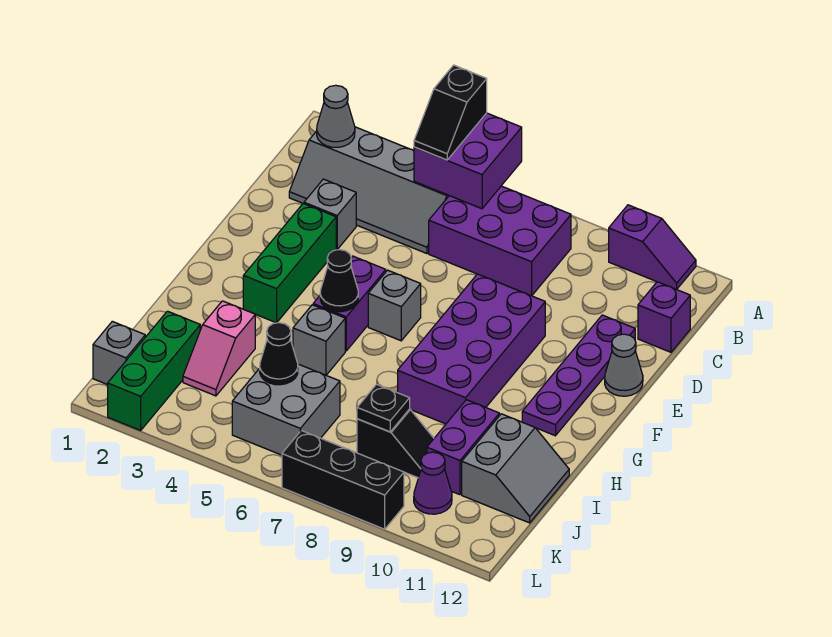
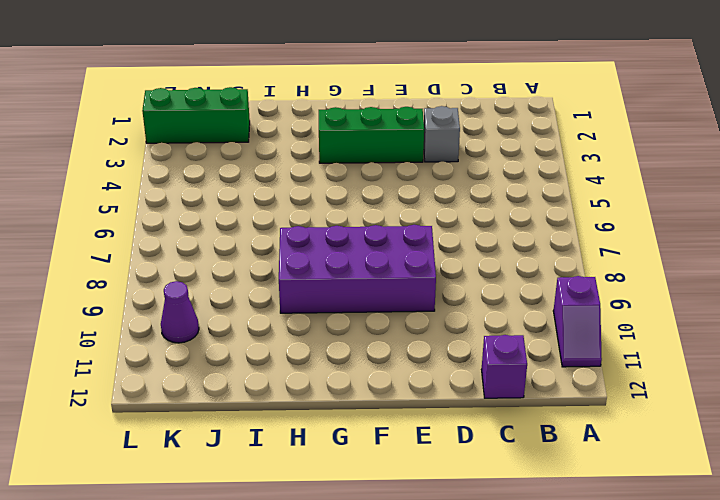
none -> grey slope B2:C5 level 1 top B
none -> purple brick B6:C8 level 1
none -> purple plate D11:G11 level 1

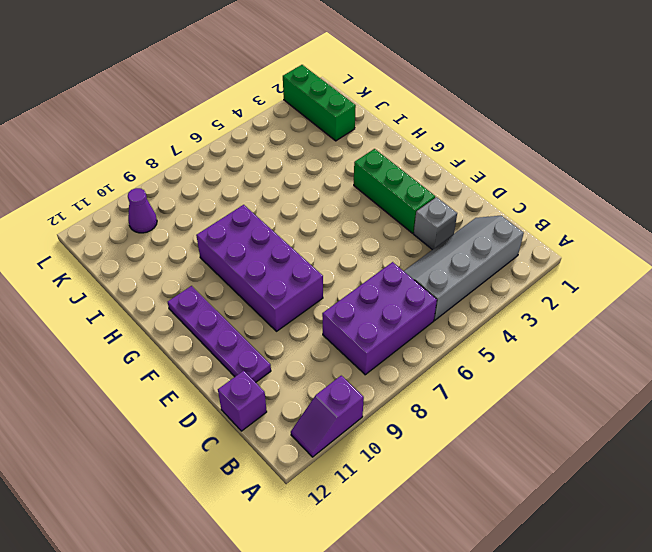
none -> grey cone E12 level 1
none -> purple brick F5:G5 level 1
none -> grey brick F6 level 1

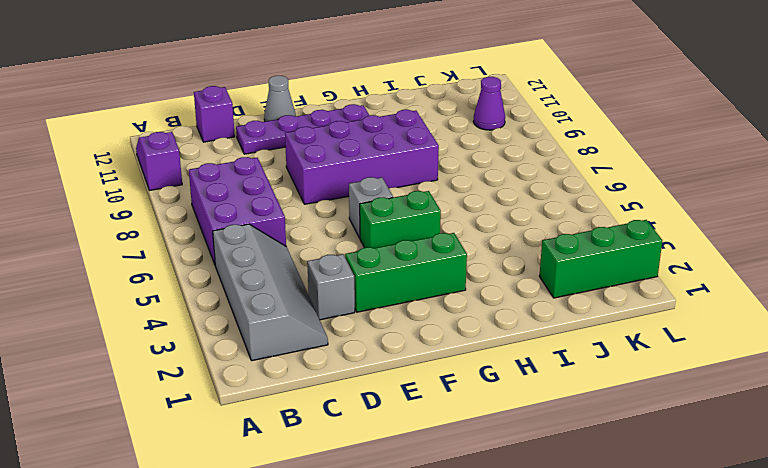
green brick F5:G5 level 1 -> purple brick F5:G5 level 1
none -> grey brick H5 level 1
none -> pink slope I3:J3 level 1 top I
none -> purple brick I10:J10 level 1

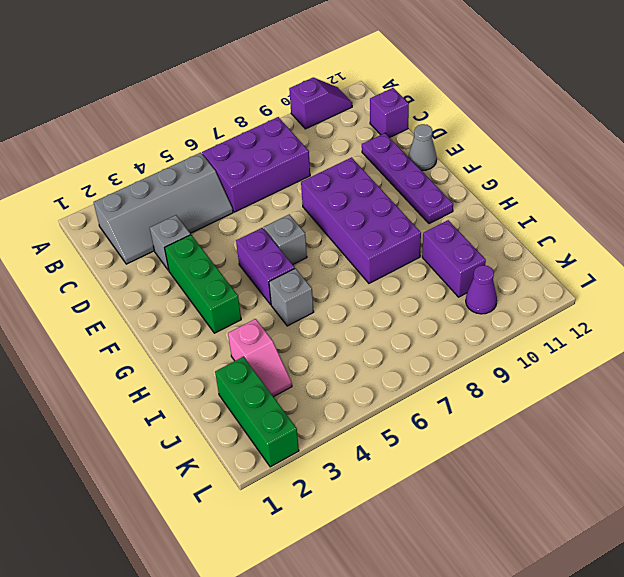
none -> grey slope I11:J12 level 1 top 11
none -> grey brick J5:K6 level 1
none -> black slope J8:J9 level 1 top 8

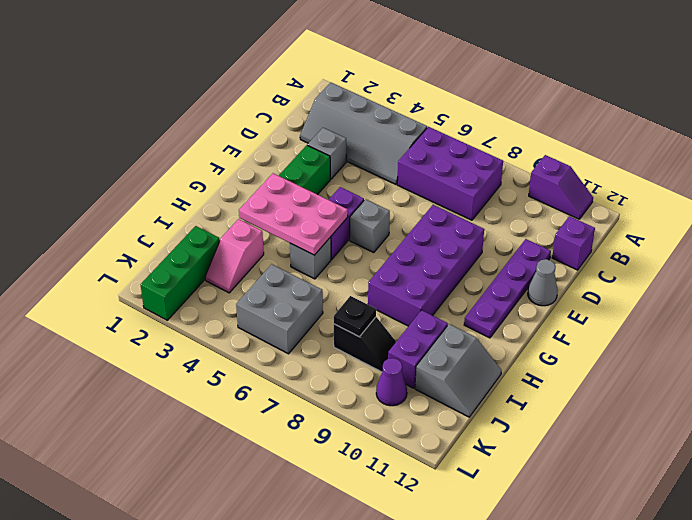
pink plate G3:H5 level 2 -> black cone G5 level 2
none -> grey brick K1 level 1
none -> black brick L7:L9 level 1
none -> purple brick A5:B6 level 2

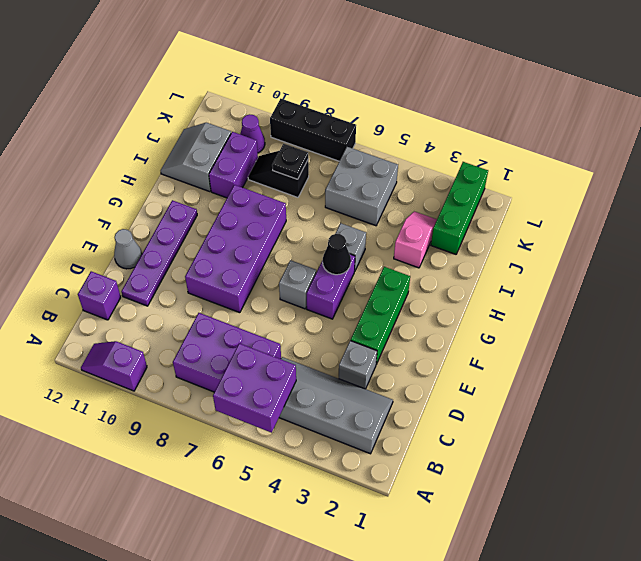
none -> grey brick K1 level 1
none -> grey cone B2 level 2
none -> black cone J5 level 2

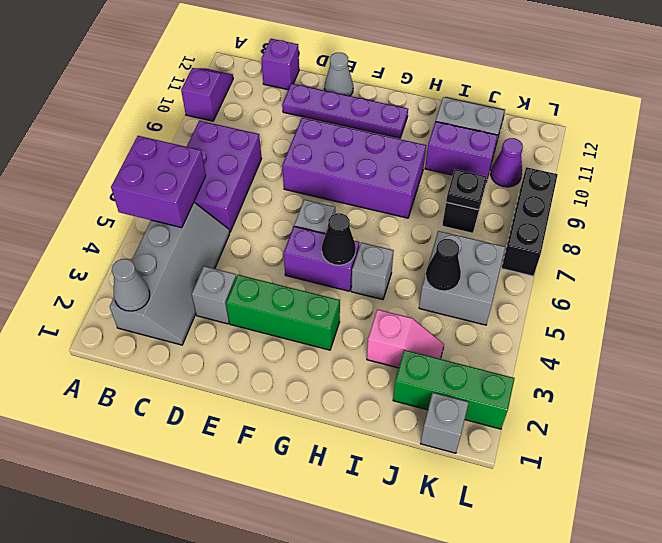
none -> black slope A5:B5 level 3 top A

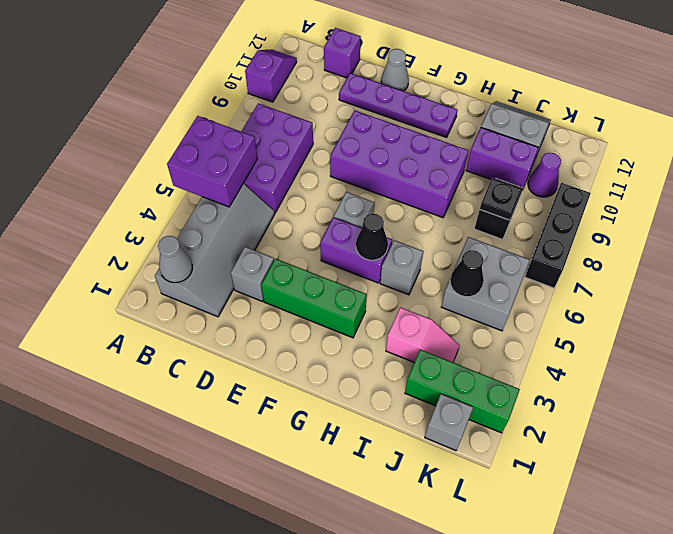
none -> black slope A5:B5 level 3 top A

